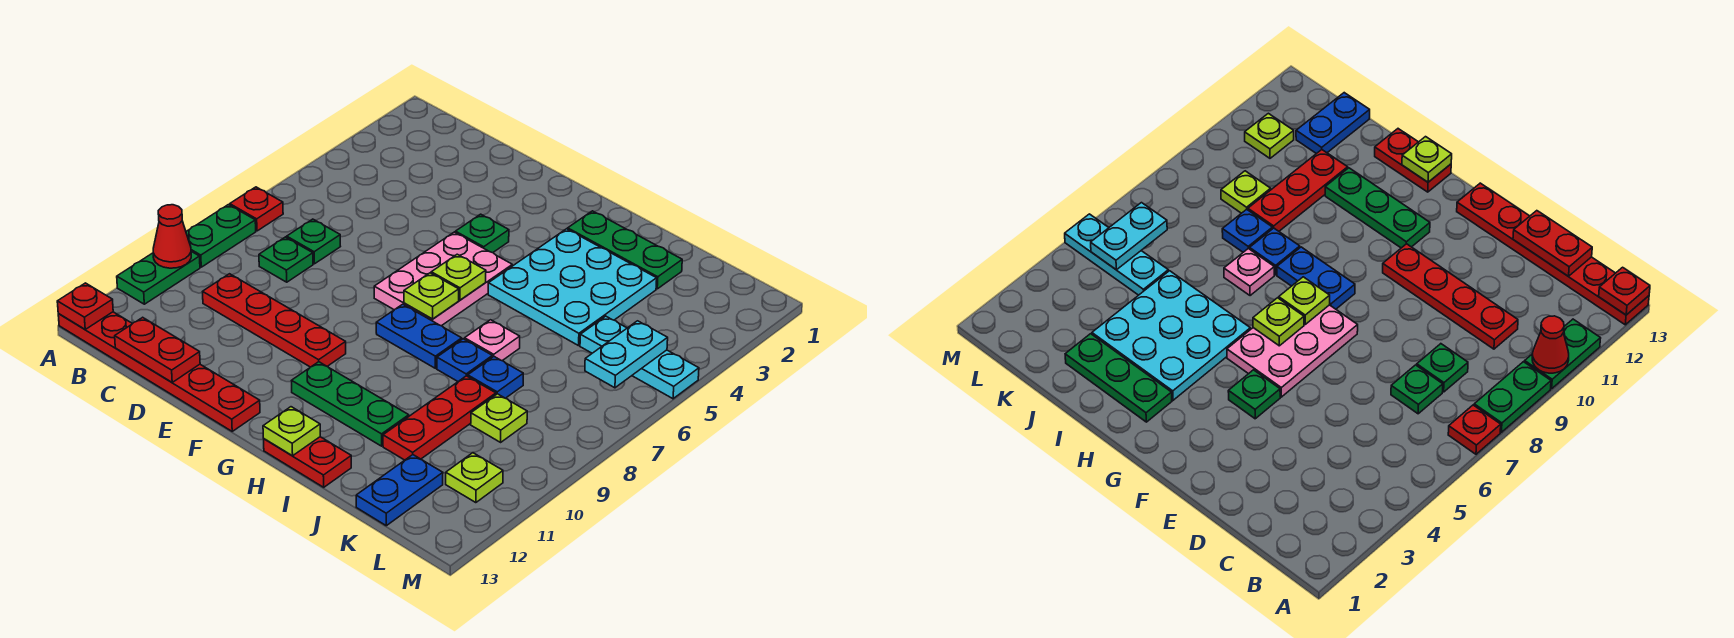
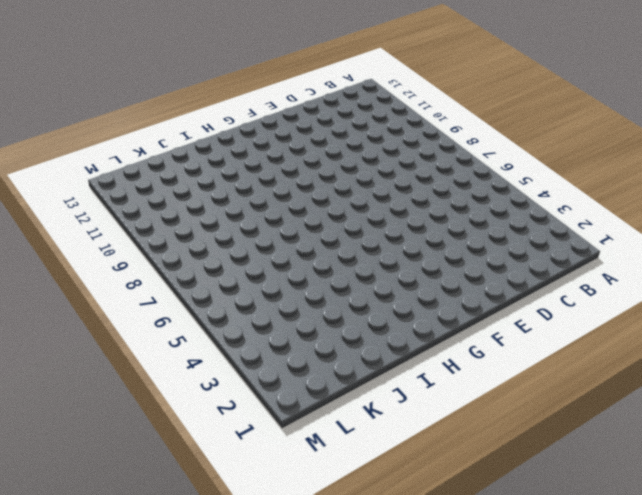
none -> red plate A7 level 1
none -> green plate A8:A9 level 1
none -> green plate A10:A11 level 1

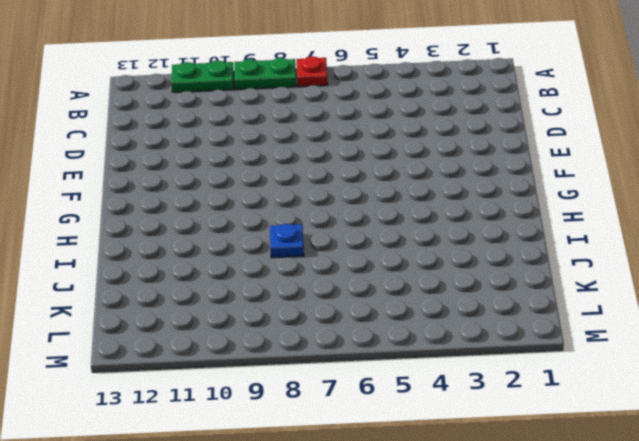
none -> red plate A13:F13 level 1
none -> green plate C7 level 1
none -> green plate C8 level 1

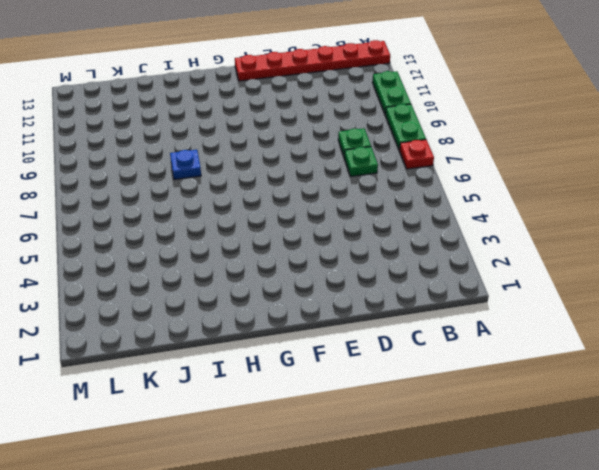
none -> red plate C10:F10 level 1
none -> green plate F4 level 1
none -> pink plate F5:G7 level 1

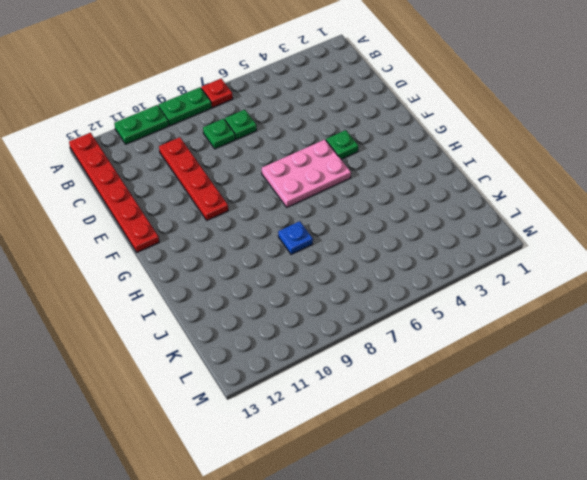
none -> blue plate G8:H8 level 1
none -> green plate G11:I11 level 1
none -> green plate H2:J2 level 1

